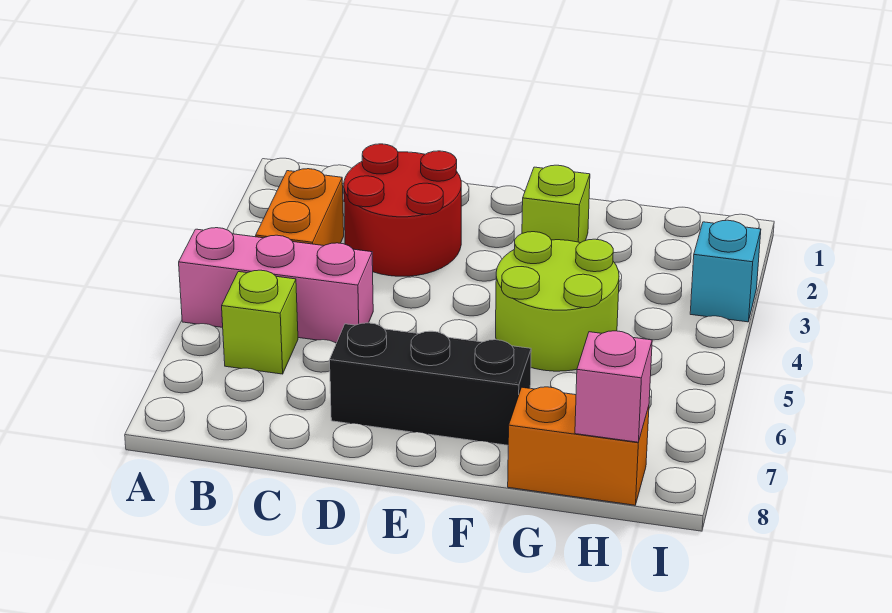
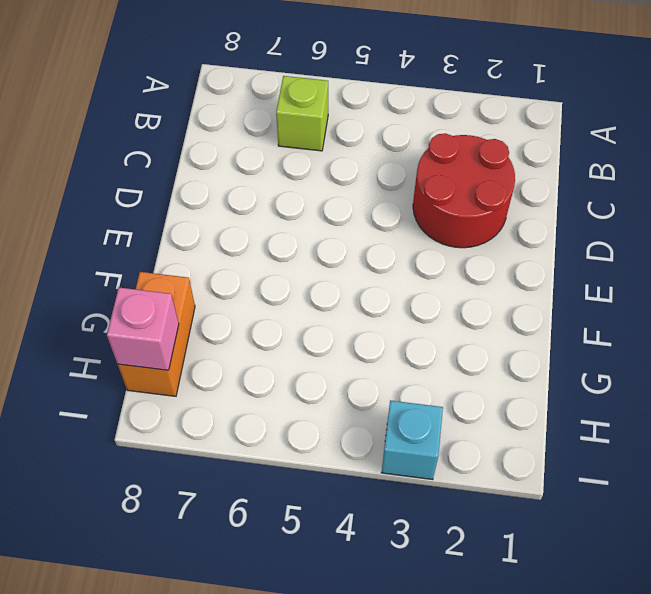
none -> pink brick A5:C5 level 1
none -> orange brick B3:B4 level 1

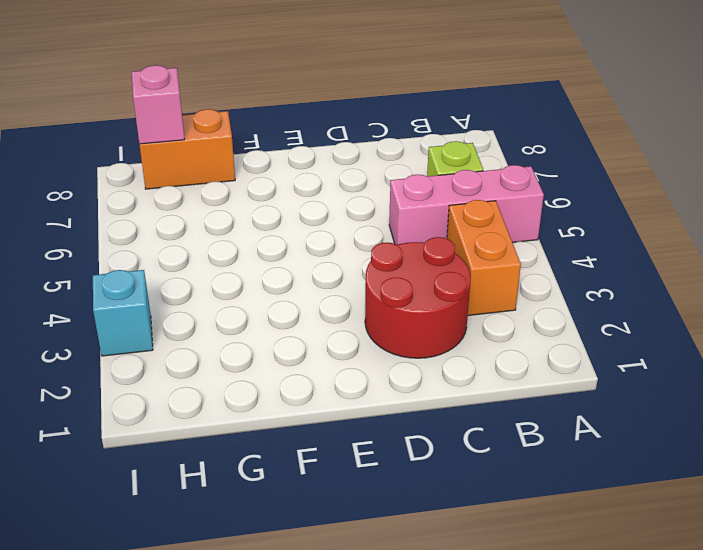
none -> black brick D7:F7 level 1
none -> lime brick F2 level 1

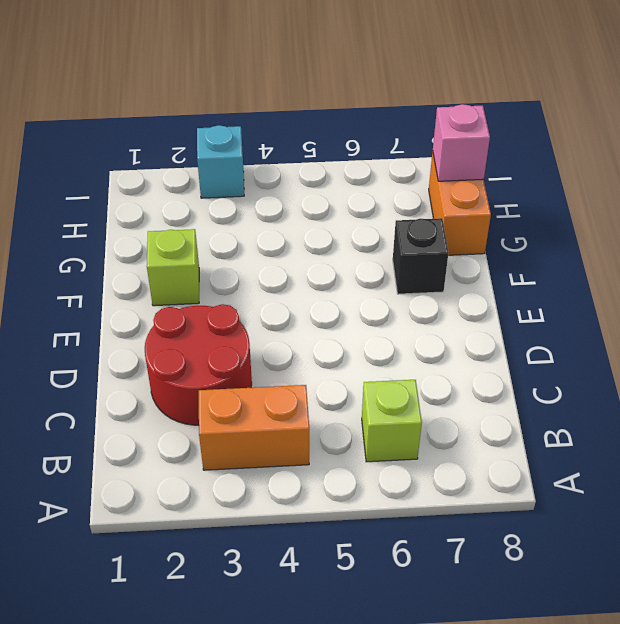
black brick F7 level 1 -> black brick D7:F7 level 1
none -> pink brick A5:C5 level 1
none -> lime round brick F4:G5 level 1

